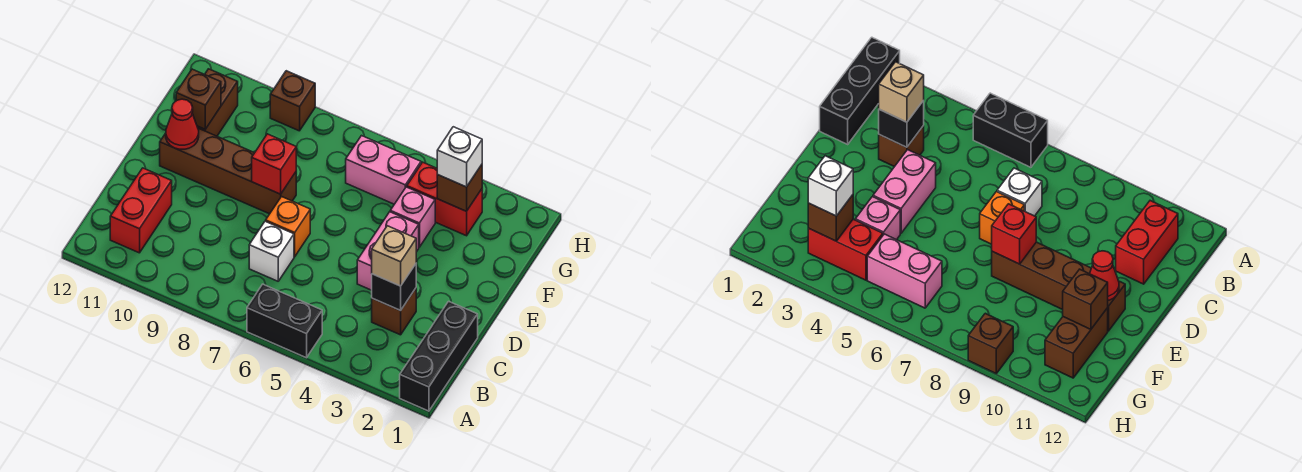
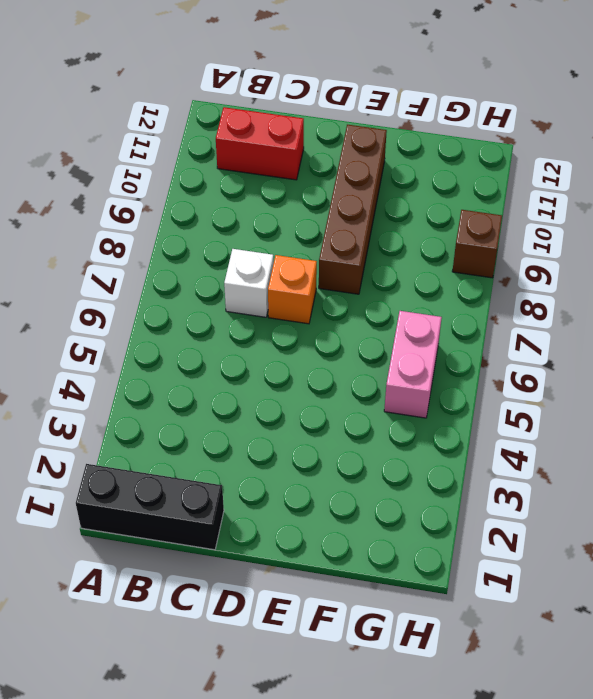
none -> black brick A5:A6 level 1
none -> brown brick C3 level 1
none -> pink brick D4:E4 level 1

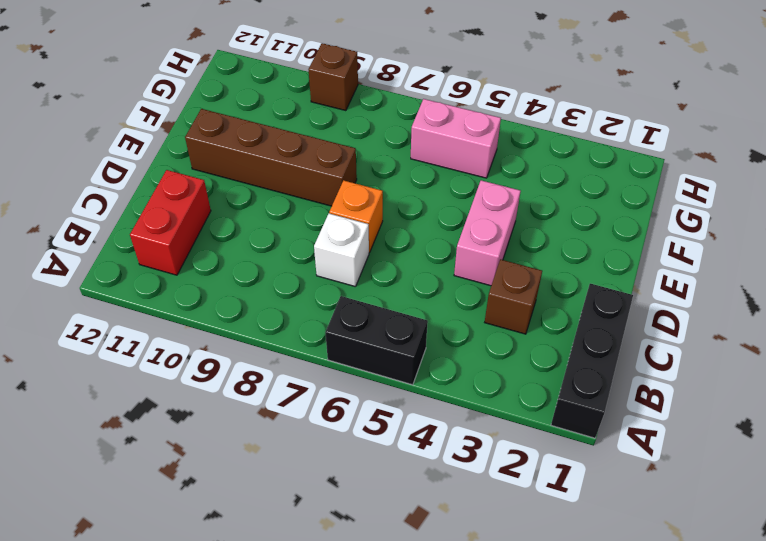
none -> pink brick F4 level 1
none -> brown brick F11:G11 level 1
none -> red brick G3:G4 level 1

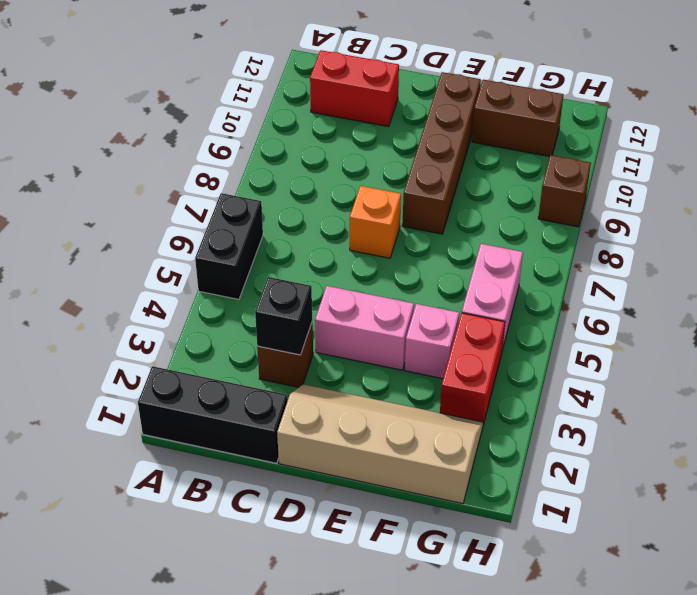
tan slope D1:G2 level 1 top 1 -> none
none -> white brick C7 level 1
none -> red brick E8 level 2
none -> red cone E11 level 2

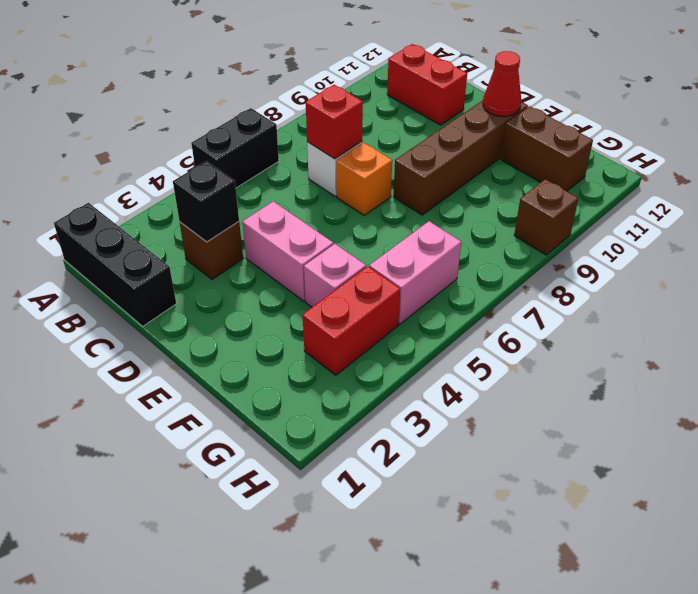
red brick C7 level 2 -> red brick E8 level 2
none -> brown brick F11 level 2
none -> brown brick G3 level 2
none -> tan brick C3 level 3

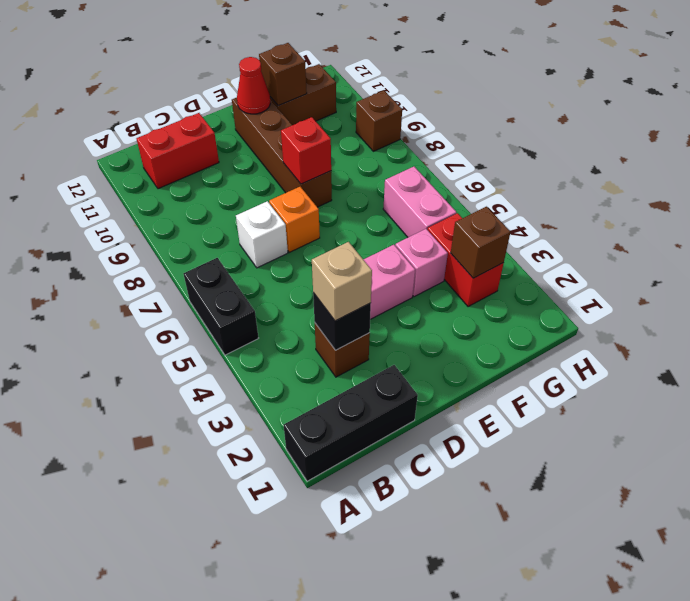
none -> white brick G3 level 3

